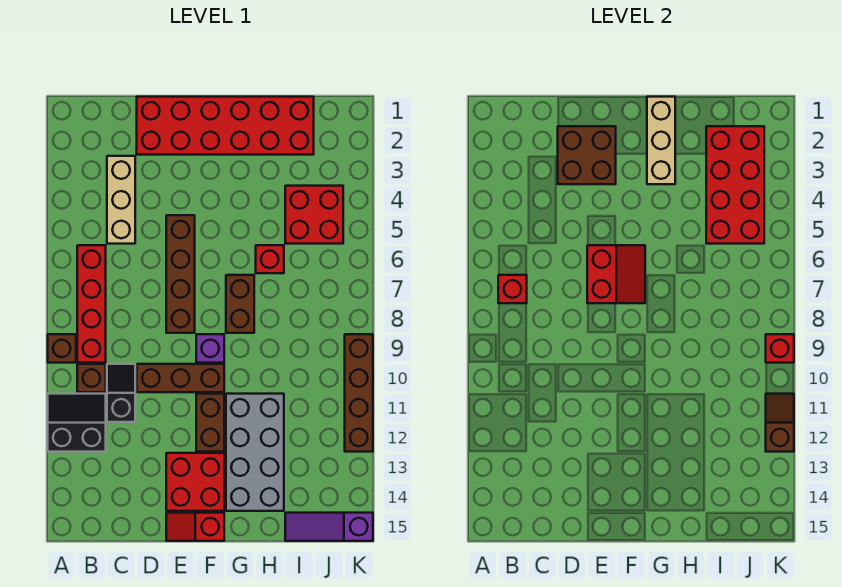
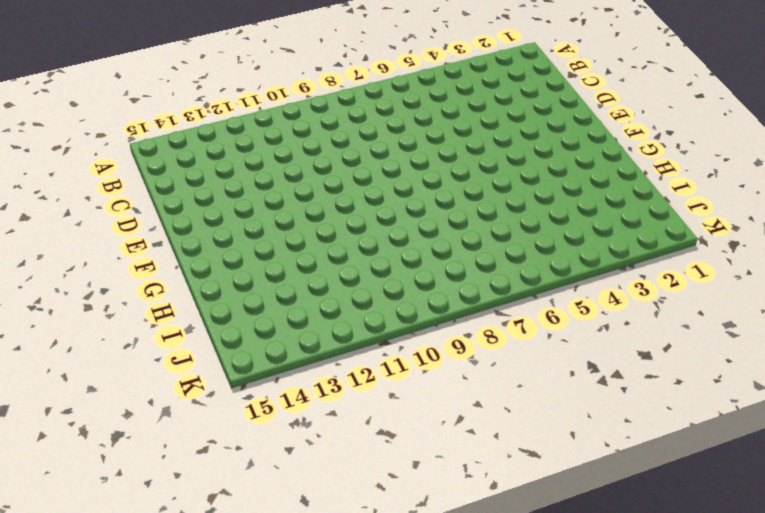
none -> brown brick A9 level 1
none -> black slope A11:B12 level 1 top 12
none -> red brick B6:B9 level 1

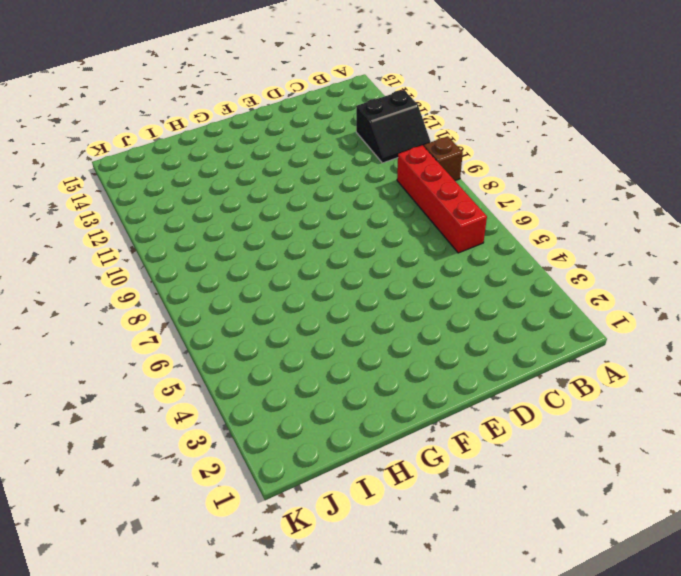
none -> brown brick B10 level 1
none -> tan brick C3:C5 level 1
none -> black slope C10:C11 level 1 top 11

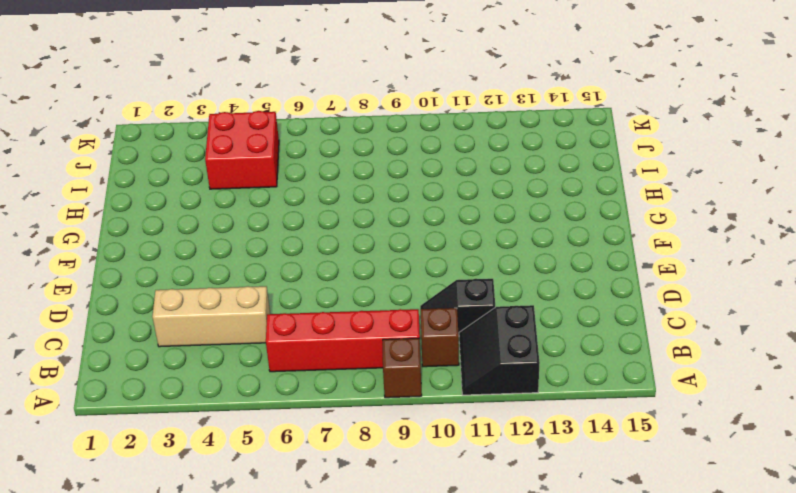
none -> red brick D1:I2 level 1
none -> brown brick D10:F10 level 1
none -> brown brick E5:E8 level 1

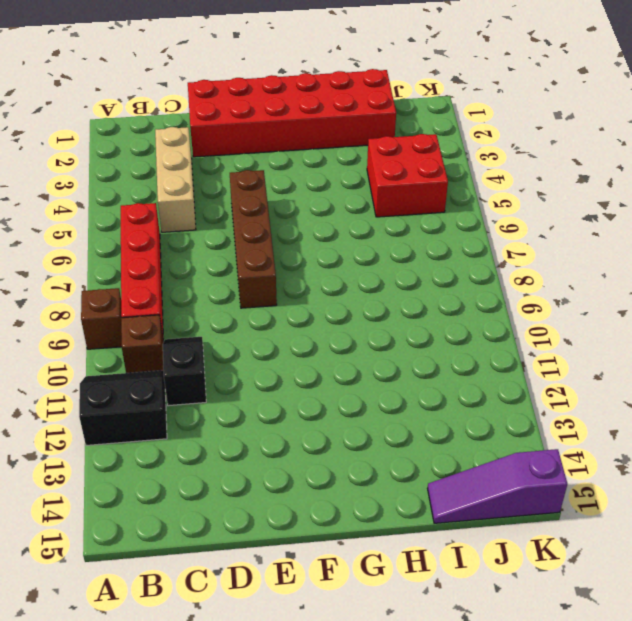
none -> brown brick D10:F10 level 1
none -> red brick E13:F14 level 1
none -> red slope E15:F15 level 1 top F

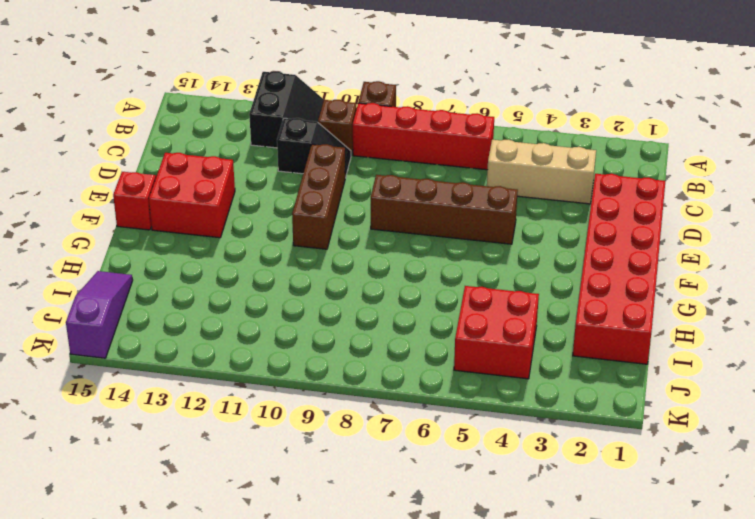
none -> purple brick F9 level 1
none -> brown brick F11:F12 level 1
none -> brown brick G7:G8 level 1

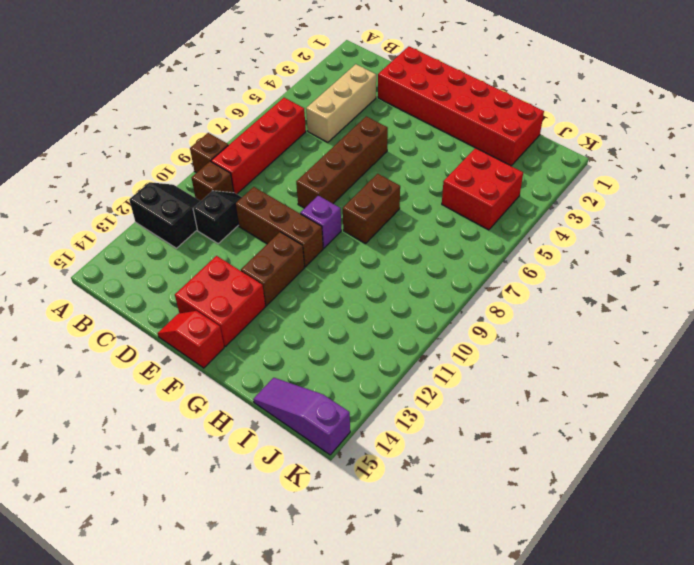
none -> grey brick G11:H14 level 1
none -> red brick H6 level 1
none -> brown brick K9:K12 level 1

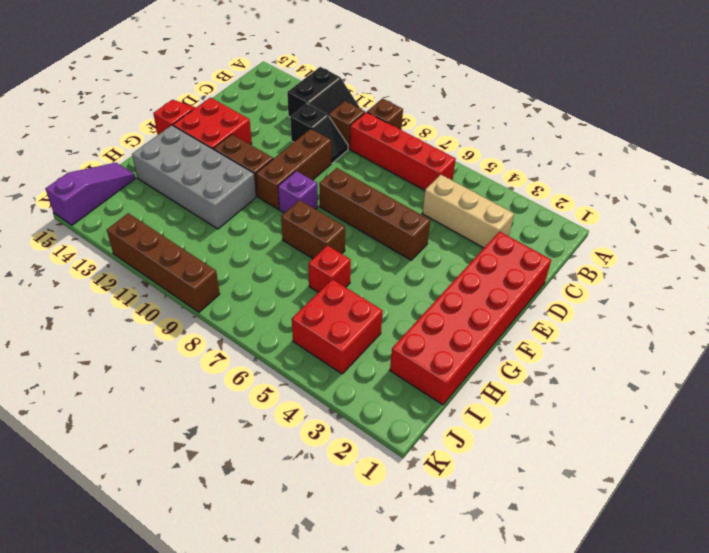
none -> red brick B7 level 2
none -> brown brick D2:E3 level 2
none -> red slope E6:F7 level 2 top E

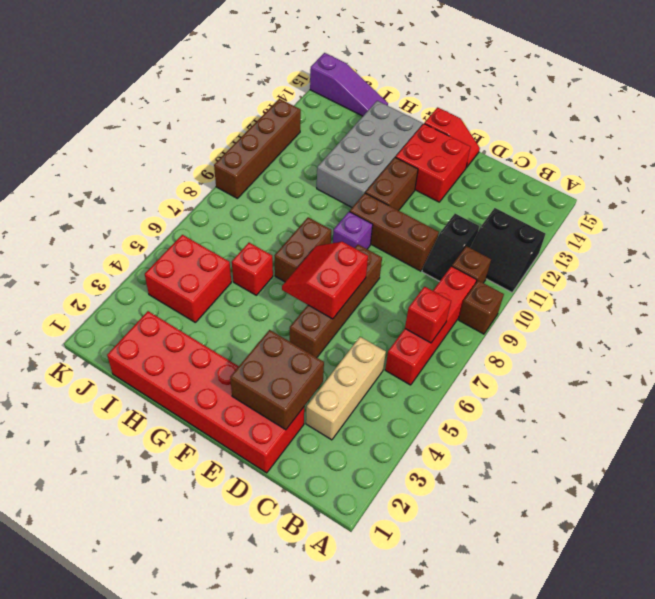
none -> tan brick G1:G3 level 2
none -> red brick I2:J5 level 2
none -> red brick K9 level 2

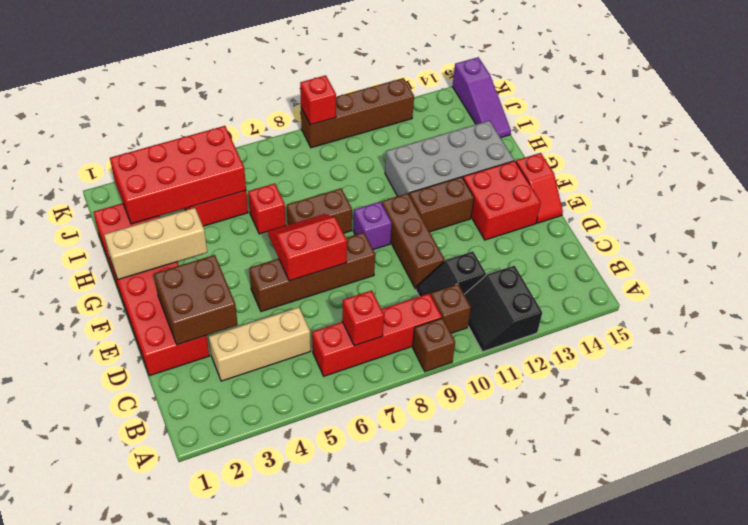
none -> brown slope K11:K12 level 2 top 12

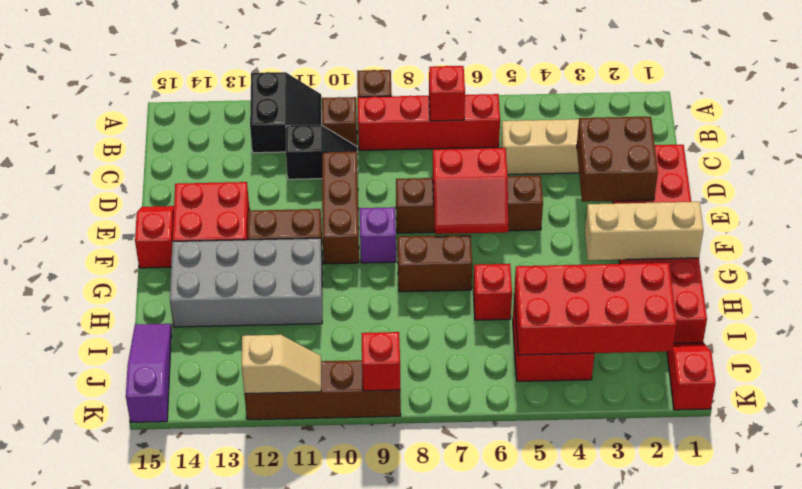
red slope J1:K1 level 1 top K -> none
tan slope K11:K12 level 2 top 12 -> brown slope K11:K12 level 2 top 12

